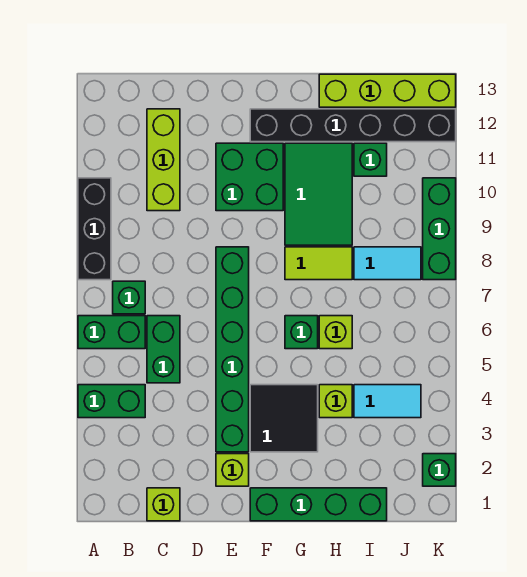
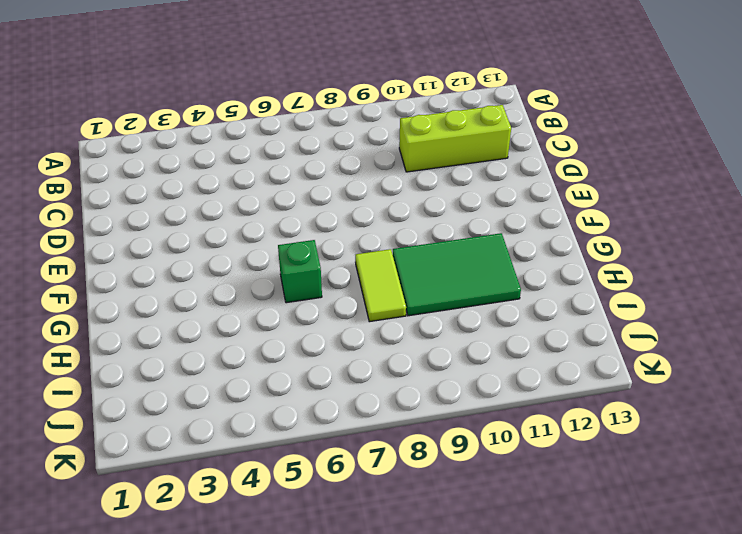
none -> green brick A4:B4 level 1
none -> green brick A6:B6 level 1
none -> black brick A8:A10 level 1

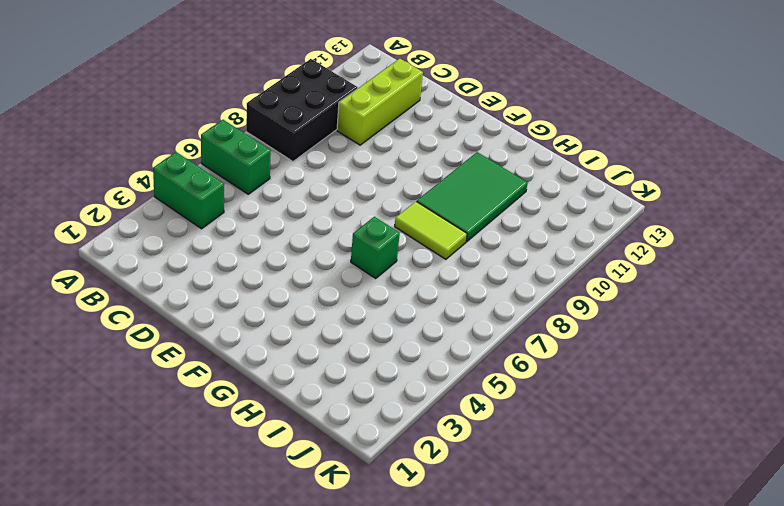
black brick A8:B10 level 1 -> black brick A8:A10 level 1
none -> green brick B7 level 1
none -> lime brick C1 level 1
none -> green brick C5:C6 level 1

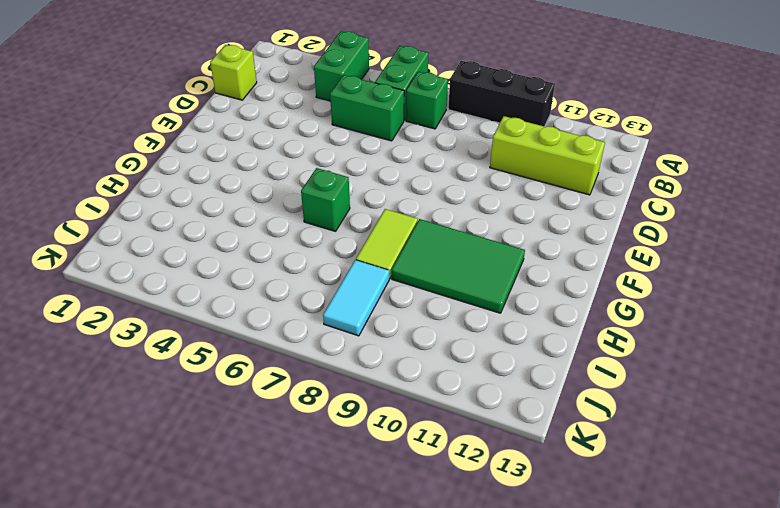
none -> lime brick E2 level 1
none -> green brick E3:E8 level 1
none -> green brick E10:F11 level 1

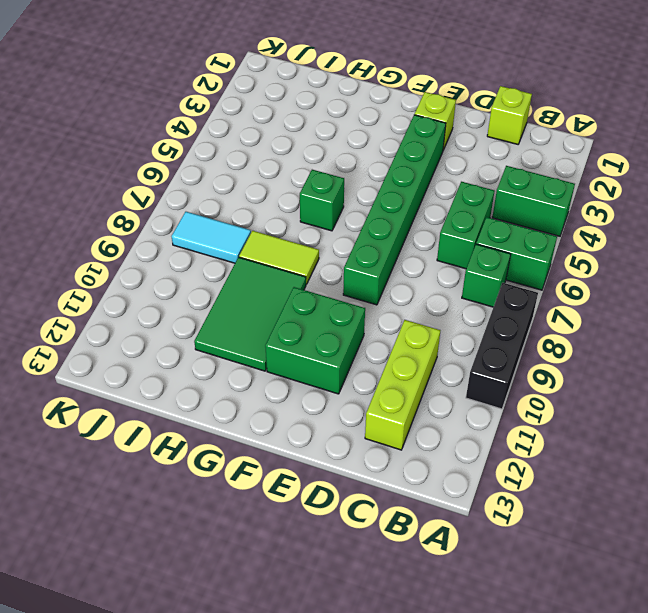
none -> green brick F1:I1 level 1
none -> black tile F3:G4 level 1
none -> black brick F12:K12 level 1

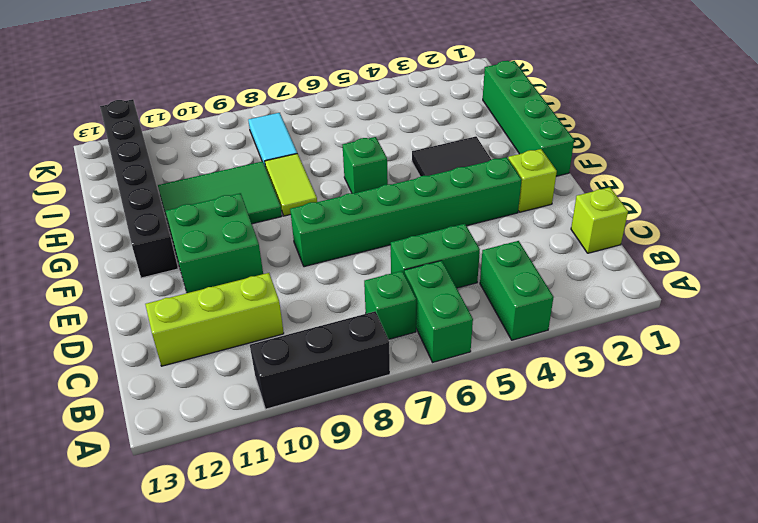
none -> lime brick H4 level 1
none -> lime brick H6 level 1
none -> lime brick H13:K13 level 1

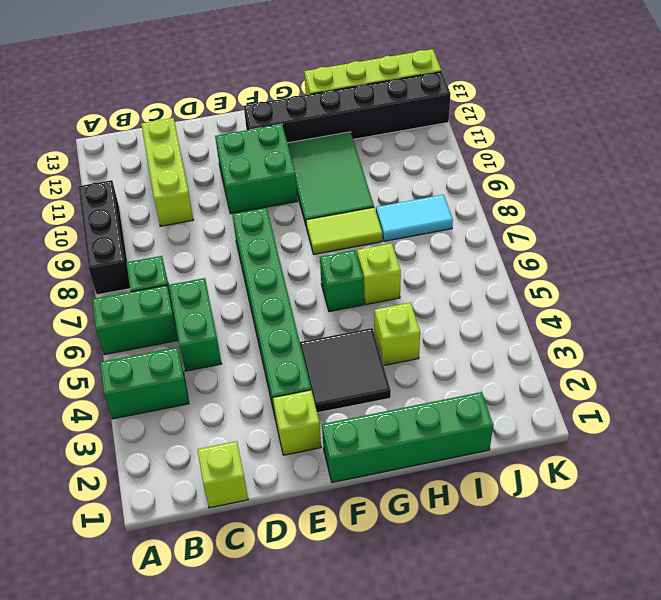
none -> cyan tile I4:J4 level 1
none -> green brick I11 level 1
none -> green brick K2 level 1

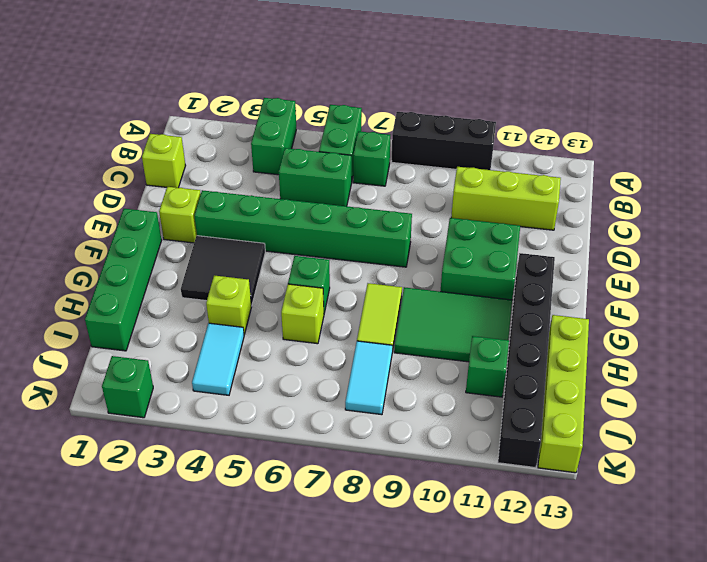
none -> green brick K8:K10 level 1

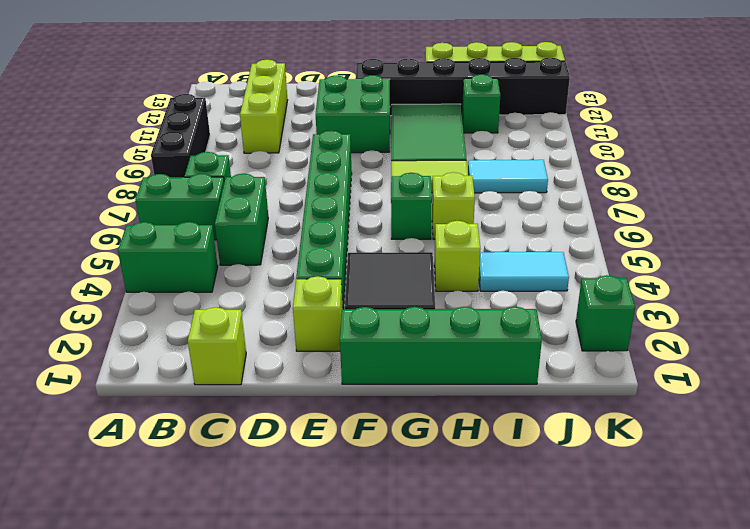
none -> green brick K8:K10 level 1

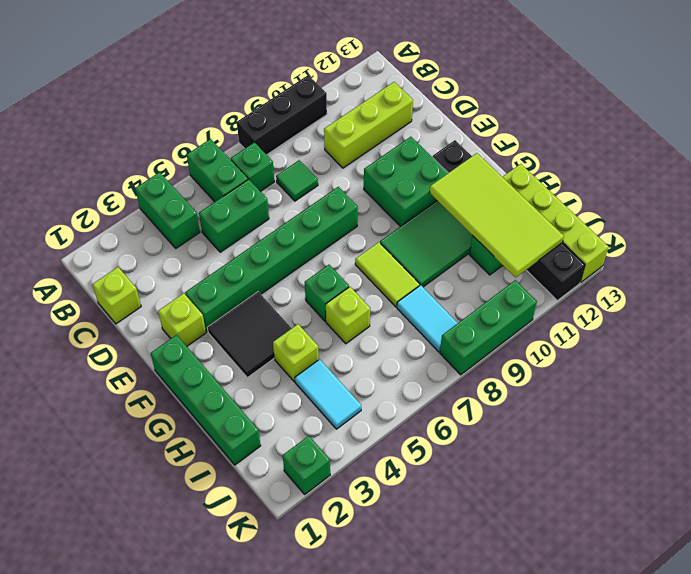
green tile C8 level 1 -> none
lime tile G11:J12 level 2 -> none

